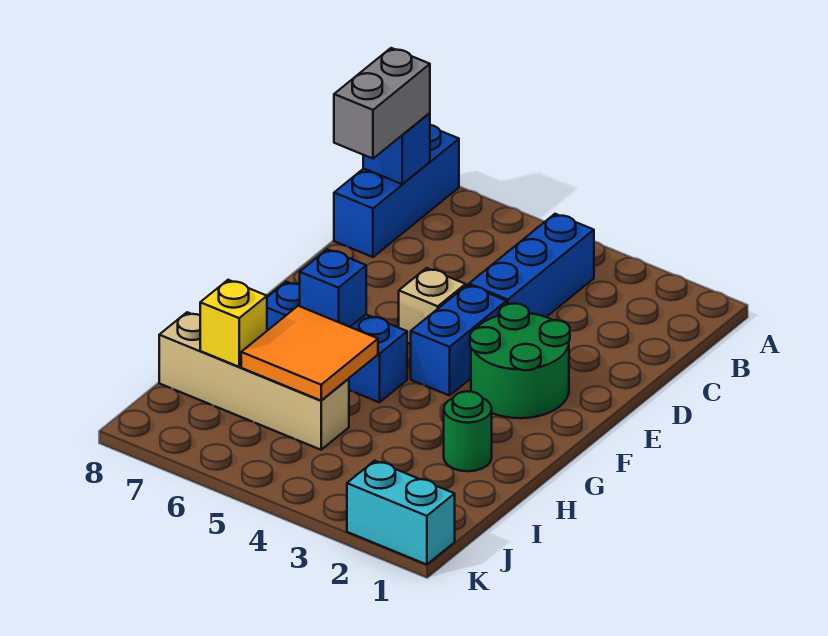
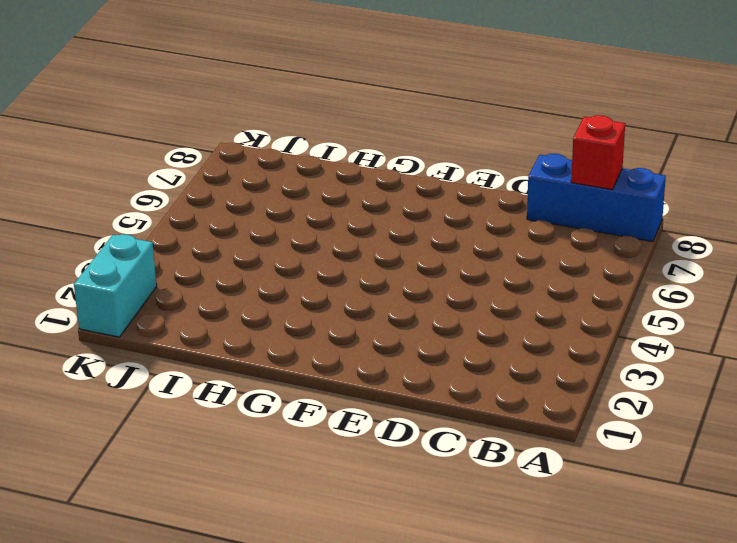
red brick B8 level 2 -> blue brick B8 level 2
none -> blue brick B4:D4 level 1
none -> green round brick E2:F3 level 1
none -> blue brick E4:F4 level 1

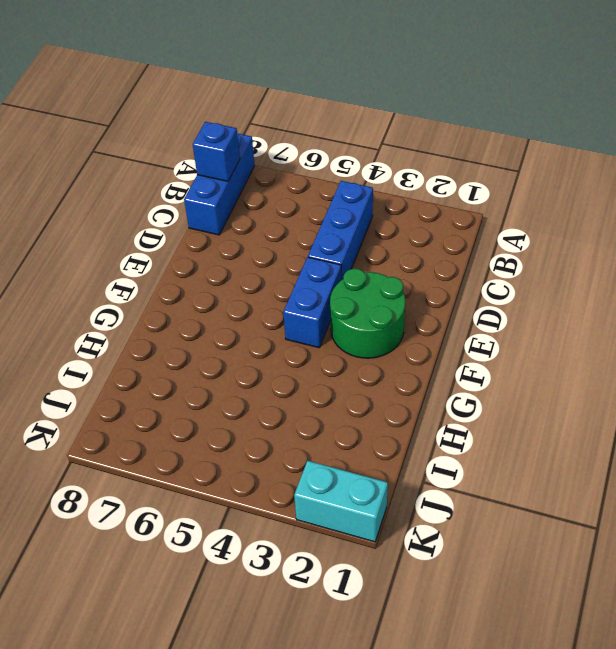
none -> tan brick E5 level 1
none -> blue brick G5:G7 level 1
none -> green round brick H2 level 1

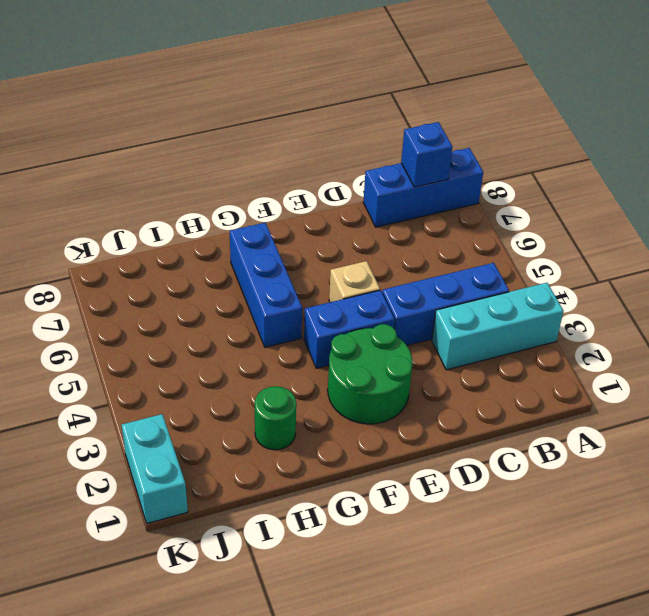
cyan brick A3:C3 level 1 -> none
none -> tan brick I5:I8 level 1
none -> blue brick G6 level 2
none -> orange tile H5:I6 level 2

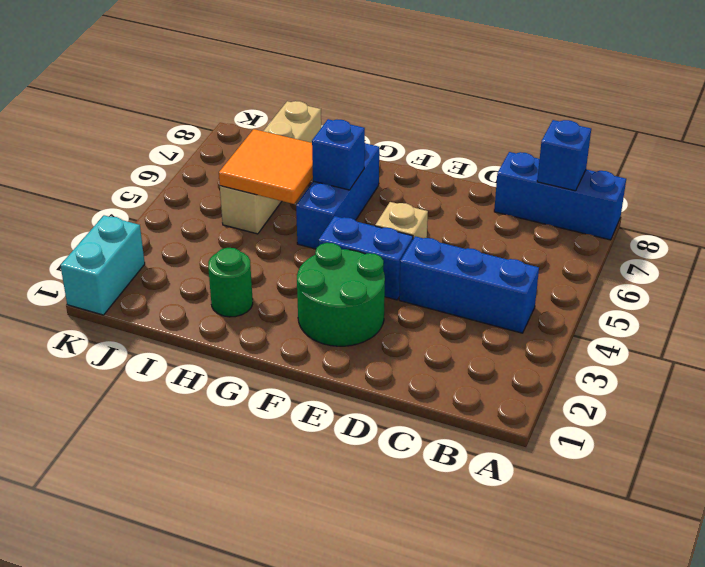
none -> yellow brick I7 level 2
none -> grey brick B8:C8 level 3

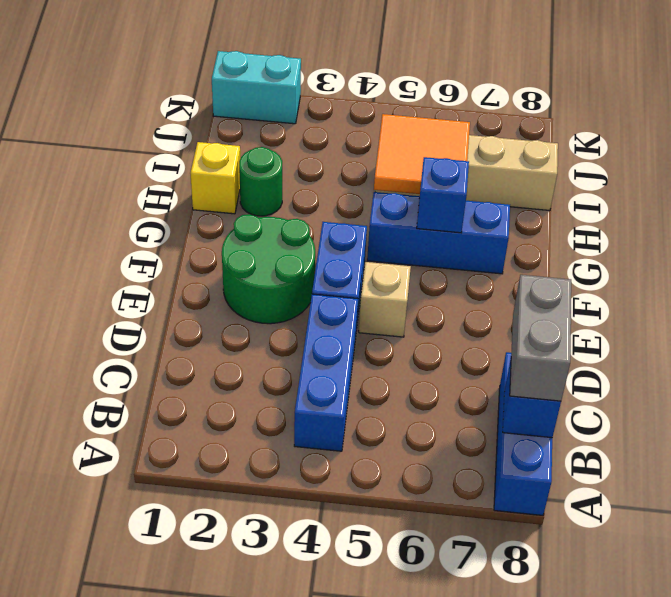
yellow brick H1 level 1 -> yellow brick I7 level 2

